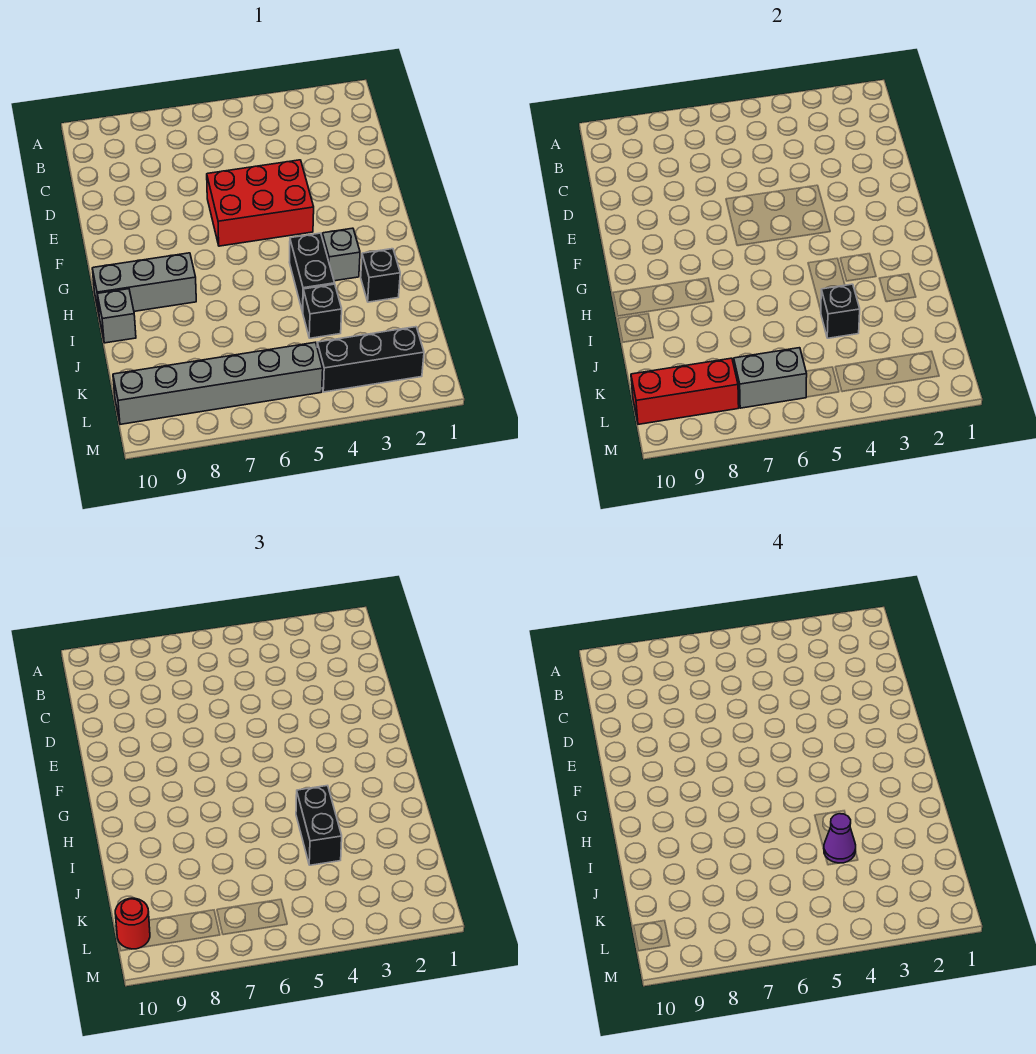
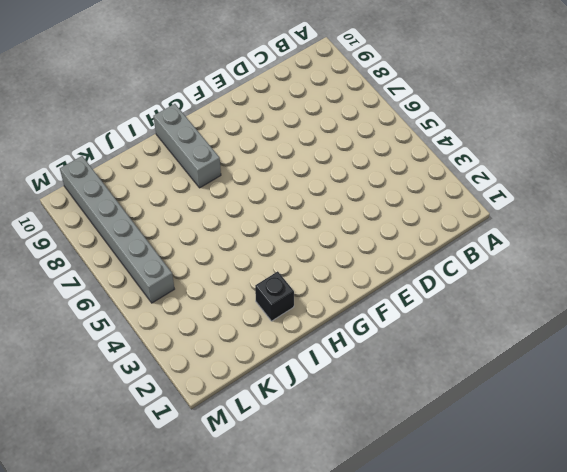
none -> red brick E4:F6 level 1
none -> grey brick H3 level 1
none -> black brick H4:I4 level 1

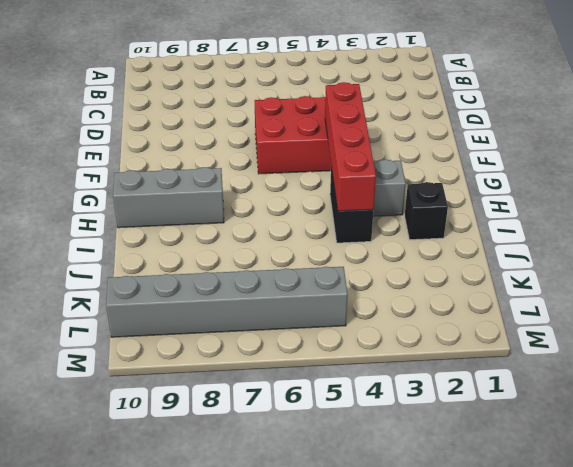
red brick F4:I4 level 2 -> none
none -> grey brick I10 level 1
none -> black brick J4 level 1
none -> black brick L2:L4 level 1

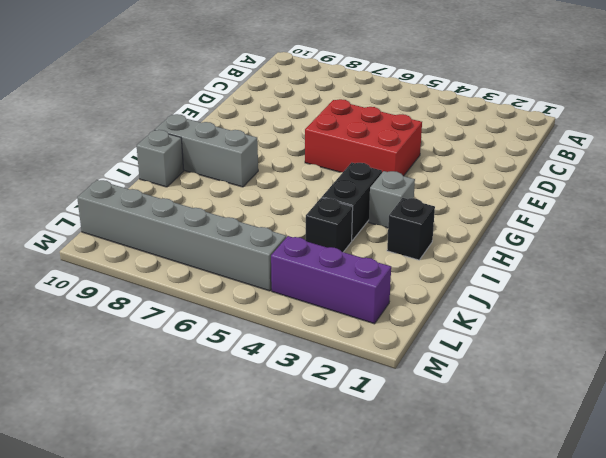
purple brick L2:L4 level 1 -> black brick L2:L4 level 1
none -> black brick J4 level 2
none -> grey brick L6:L7 level 2
none -> red brick L8:L10 level 2

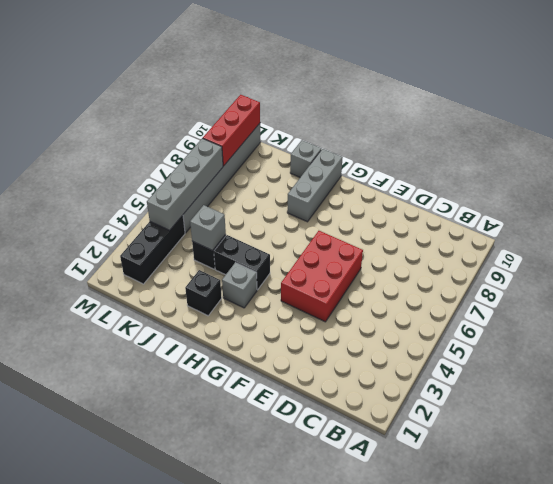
grey brick J4 level 2 -> black brick J4 level 2
grey brick L4:L7 level 2 -> grey brick L6:L7 level 2
none -> black brick I4:J4 level 3
none -> red round brick L10 level 3
none -> purple cone J4 level 4

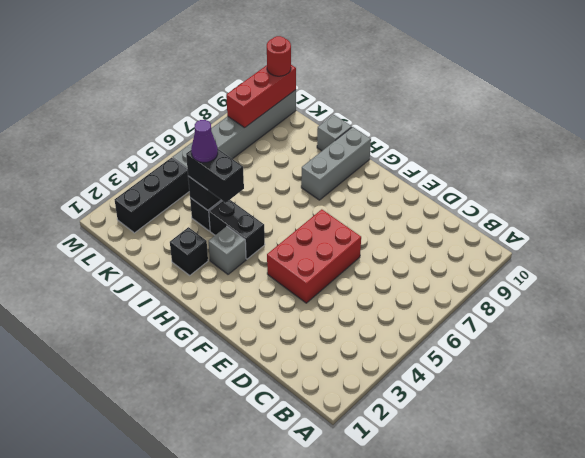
none -> grey brick L6:L7 level 2

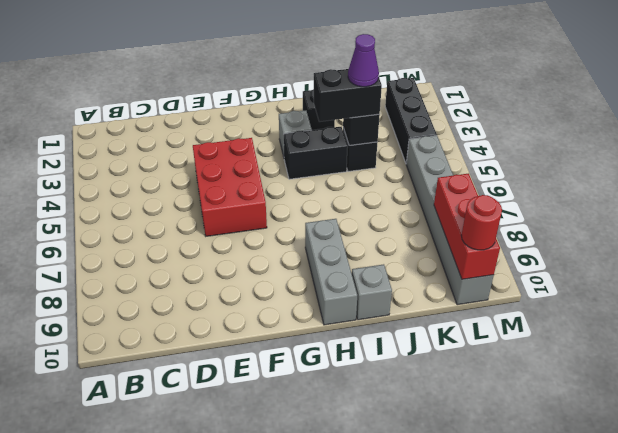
none -> grey brick L6:L7 level 2

